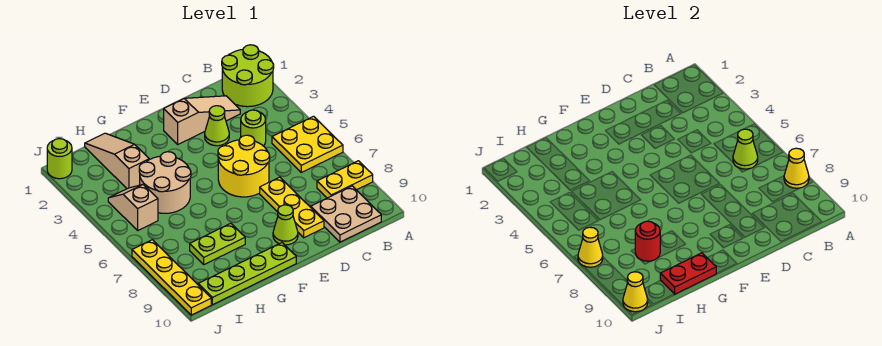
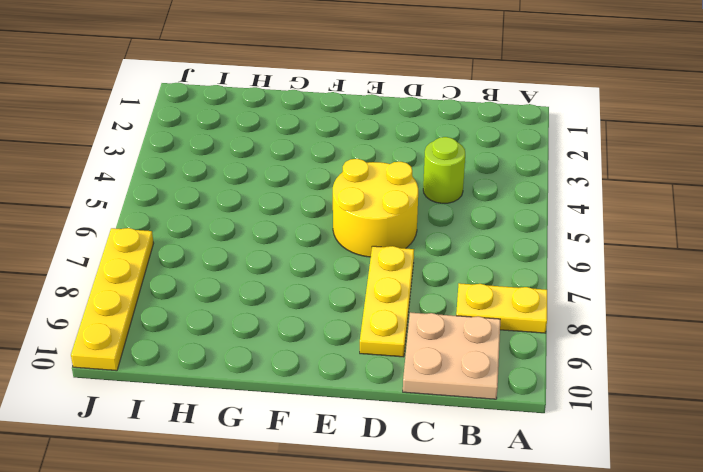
none -> lime round brick A1:B2 level 1
none -> yellow plate A5:B6 level 1
none -> tan slope C2:E2 level 1 top E

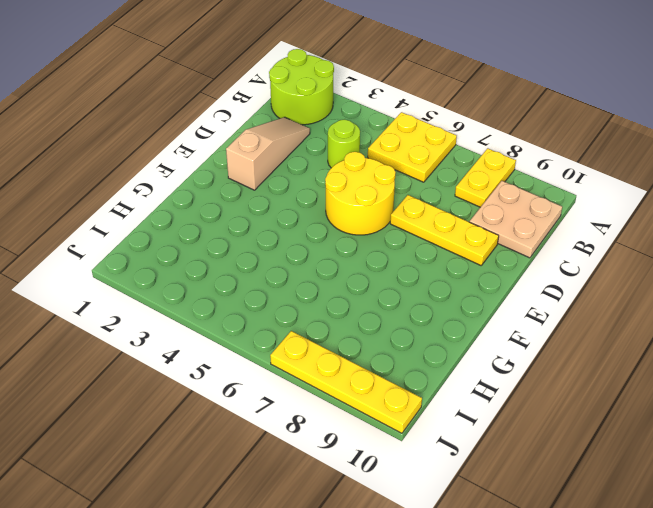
none -> lime cone D3 level 1
none -> lime cone E9 level 1
none -> lime plate F10:I10 level 1

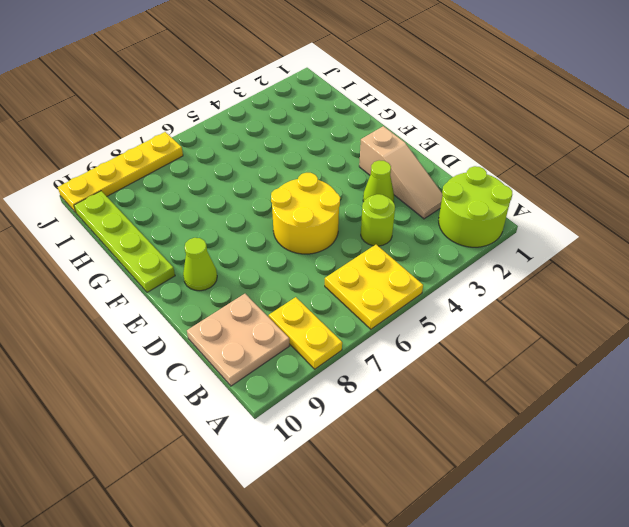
none -> yellow plate D7:D9 level 1
none -> tan round brick G4:H5 level 1
none -> lime plate G8:H8 level 1

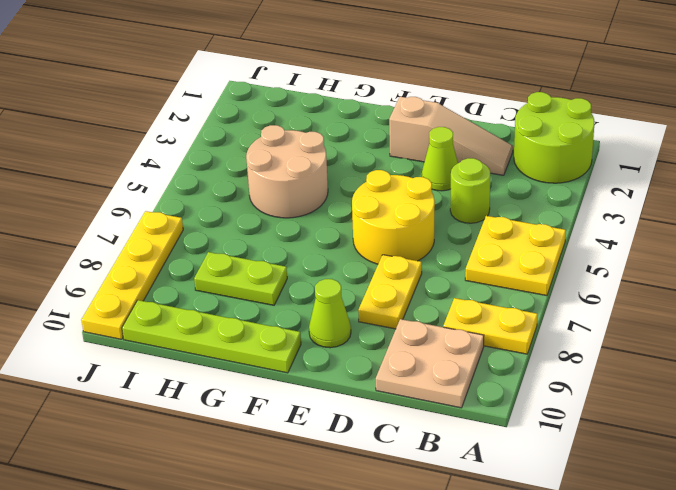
yellow plate D7:D8 level 1 -> yellow plate D7:D9 level 1
none -> tan slope H1:H3 level 1 top 3
none -> tan slope I4:I5 level 1 top 5
none -> lime round brick J1 level 1

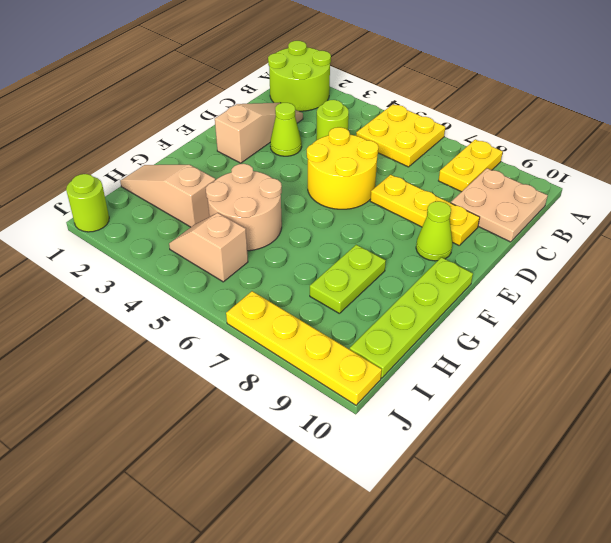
none -> yellow cone A8 level 2
none -> lime cone B6 level 2
none -> red plate G10:H10 level 2

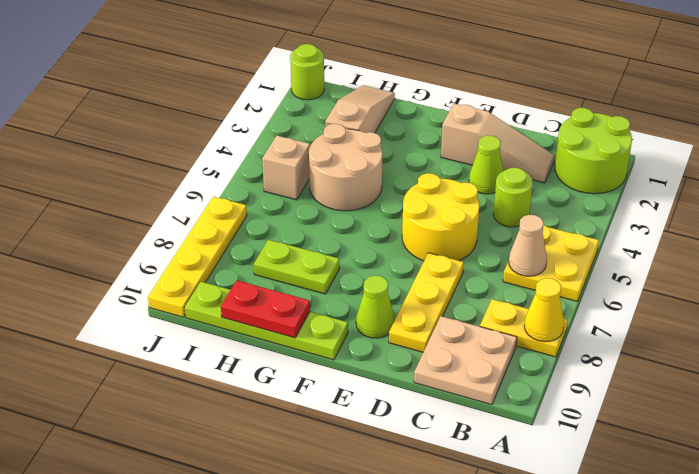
tan cone B6 level 2 -> lime cone B6 level 2
none -> red round brick H8 level 2
none -> yellow cone J7 level 2
none -> yellow cone J10 level 2

